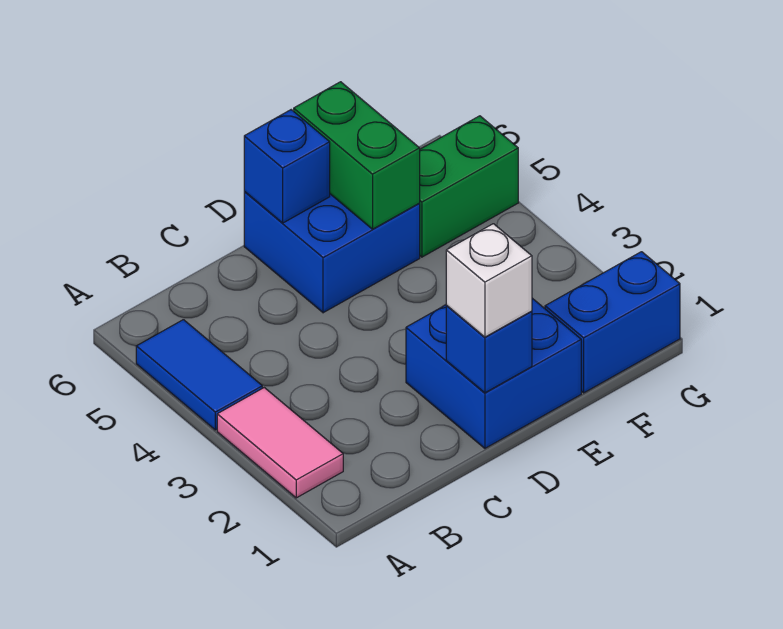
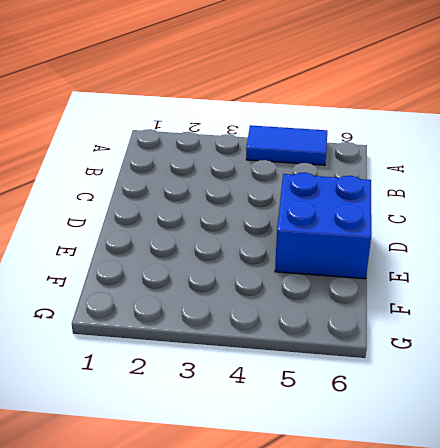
none -> pink tile A2:A3 level 1
none -> blue brick D1:E2 level 1

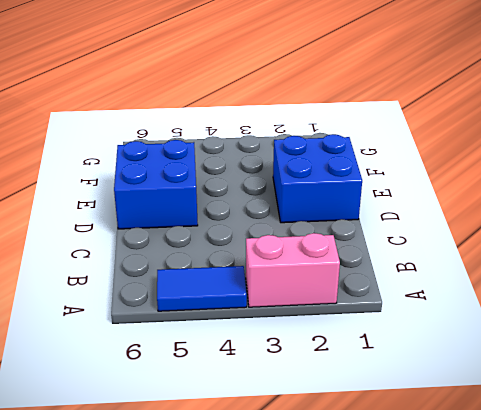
pink brick A2:A3 level 1 -> pink tile A2:A3 level 1
none -> blue brick F1:G1 level 1
none -> green brick F5:G5 level 1

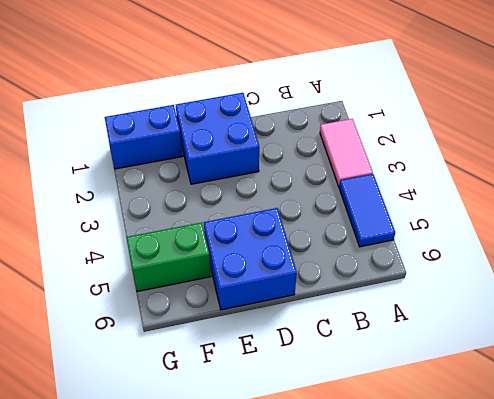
none -> blue brick D1 level 2
none -> blue brick D6 level 2

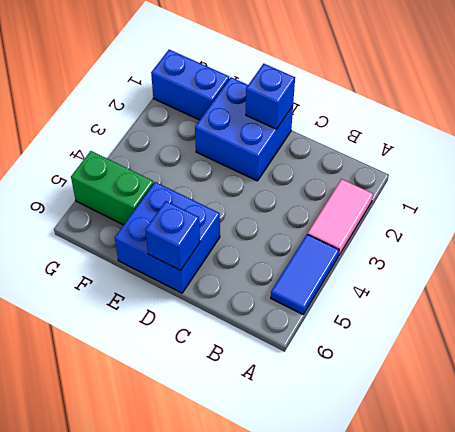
none -> green brick E5:E6 level 2
none -> white brick D1 level 3

